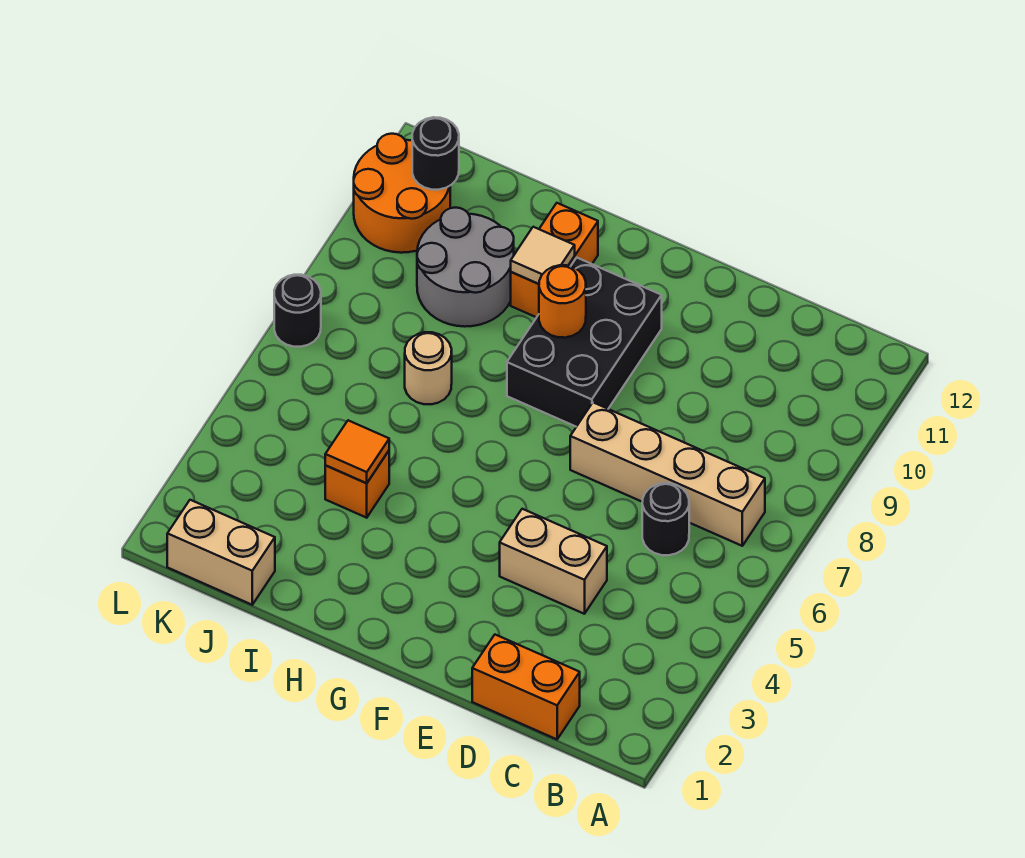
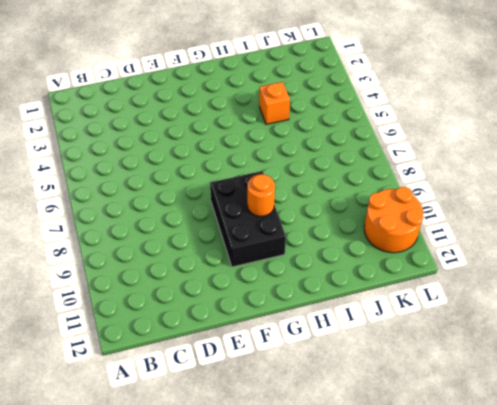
none -> tan brick B7:E7 level 1
none -> orange brick C1:D1 level 1
none -> black round brick C6 level 1

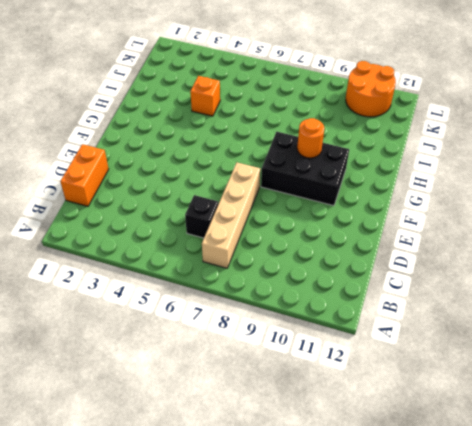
black brick C6 level 1 -> black round brick C6 level 1
none -> tan brick D4:E4 level 1
none -> orange brick H10:H11 level 1
none -> tan round brick I7 level 1

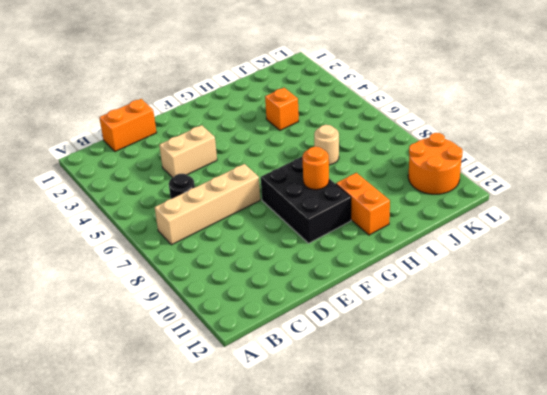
none -> grey round brick I9:J10 level 1
none -> tan brick J1:K1 level 1
none -> black round brick L7 level 1

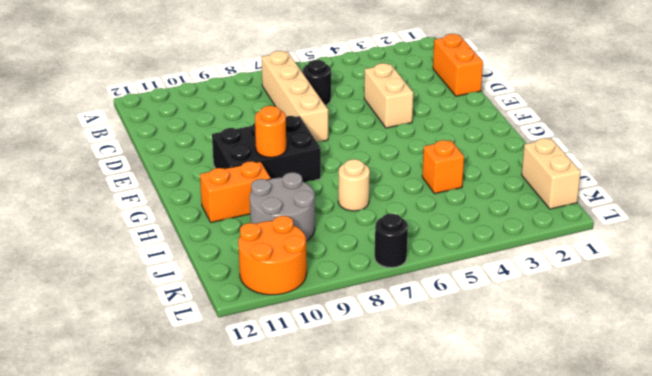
none -> tan tile H10 level 2
none -> orange tile I4 level 2
none -> black round brick K11 level 2

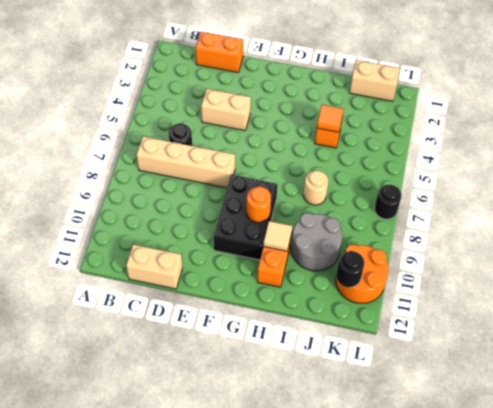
tan brick C12:D12 level 1 -> none

